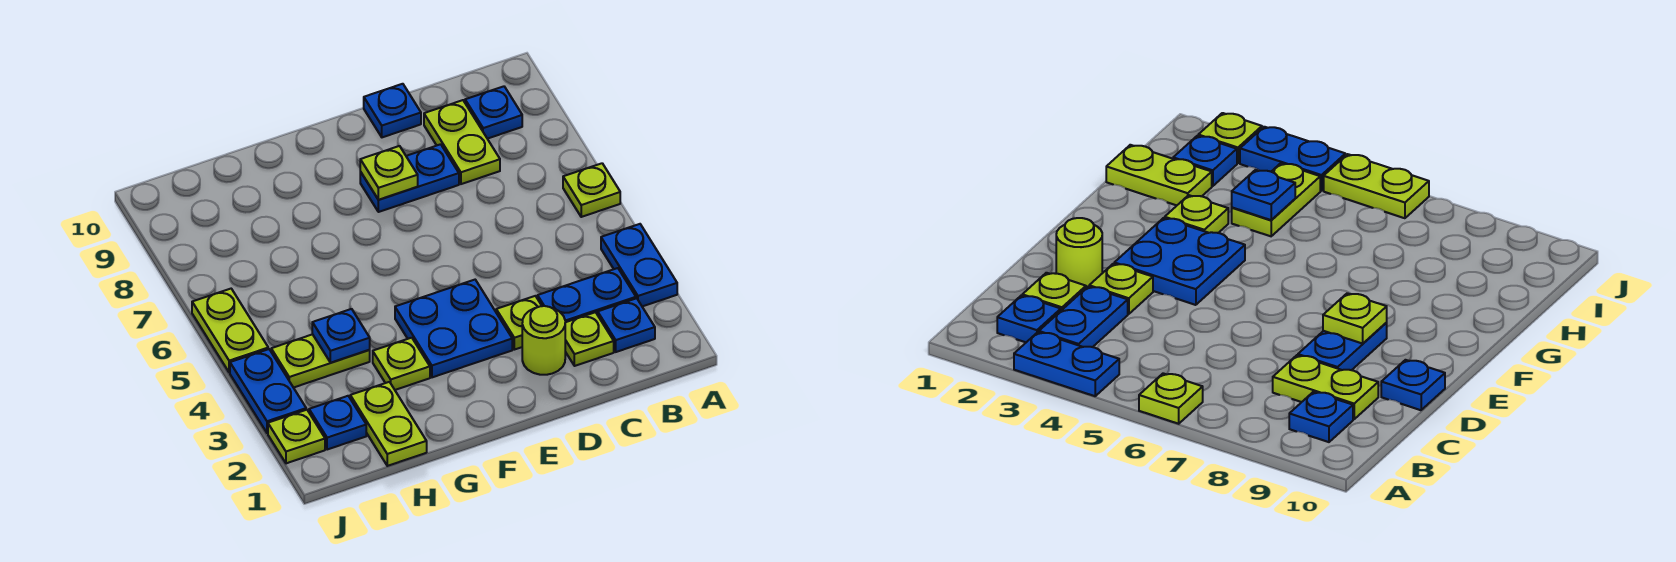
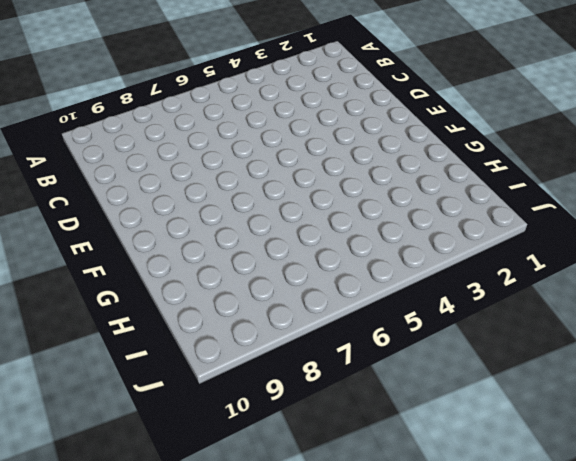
none -> blue plate A3:A4 level 1
none -> lime plate A6 level 1
none -> blue plate B2 level 1

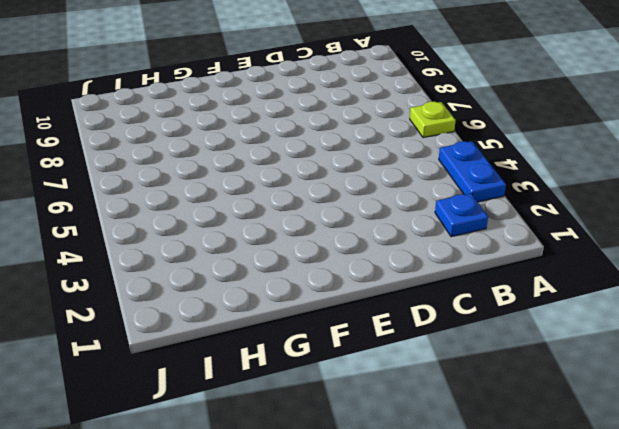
none -> blue plate B3:C3 level 1
none -> blue plate B9 level 1
none -> lime plate C2 level 1

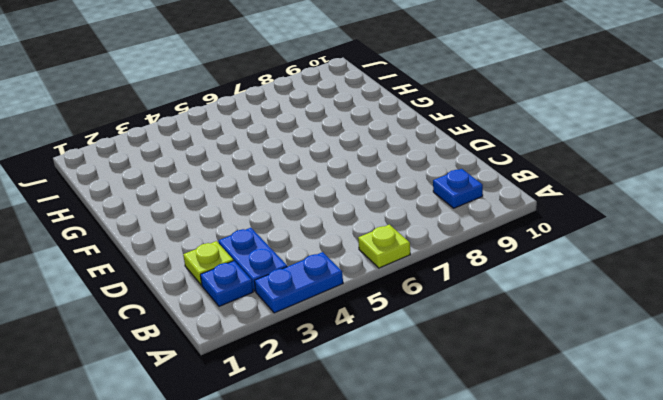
none -> lime plate C8:C9 level 1
none -> lime round brick D2 level 1
none -> lime plate D3 level 1

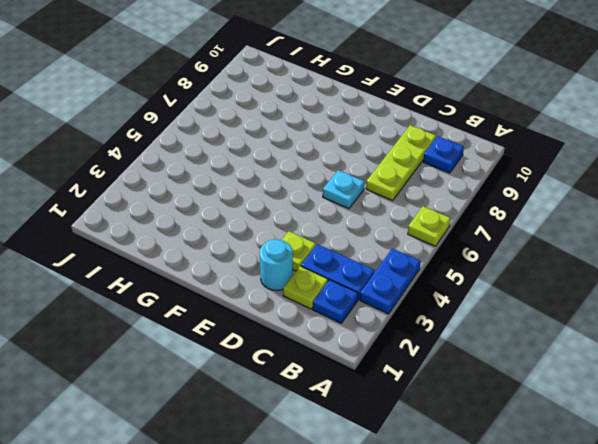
lime plate C7:C9 level 1 -> lime plate C8:C9 level 1
cyan round brick D2 level 1 -> lime round brick D2 level 1
cyan plate D6 level 1 -> none
none -> blue plate D8:E8 level 1
none -> blue plate D10 level 1
none -> blue plate E3:F4 level 1

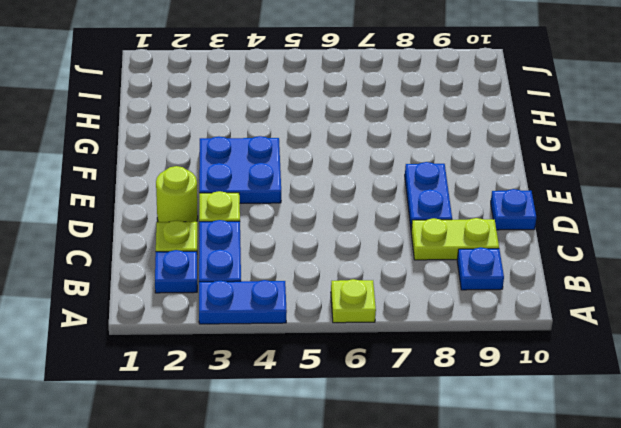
none -> lime plate G3 level 1
none -> lime plate H1:H2 level 1
none -> lime plate H4:I4 level 1

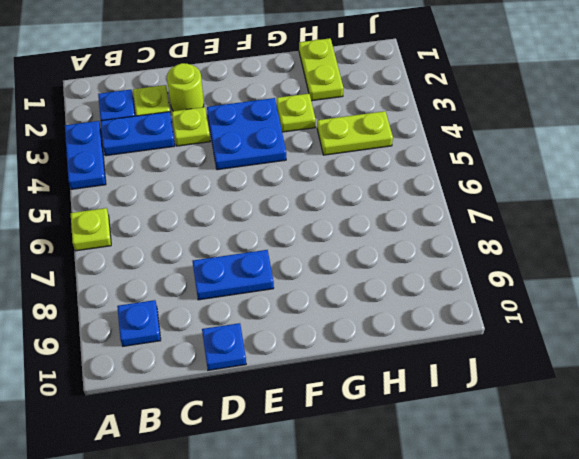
none -> lime plate C8:C9 level 1
none -> blue plate I2 level 1
none -> lime plate J2 level 1

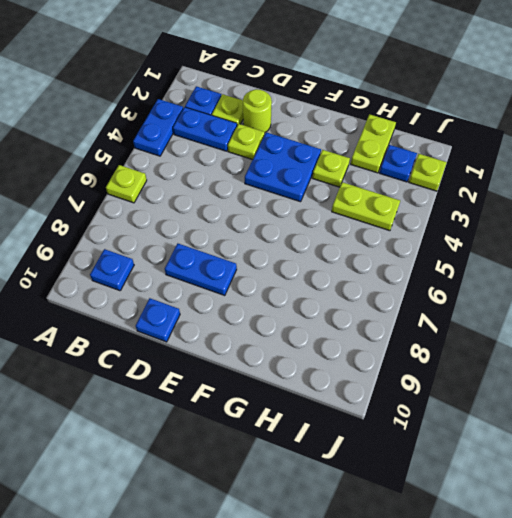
none -> lime plate C8:C9 level 1
none -> blue plate J3:J4 level 1
none -> lime plate J5:J6 level 1

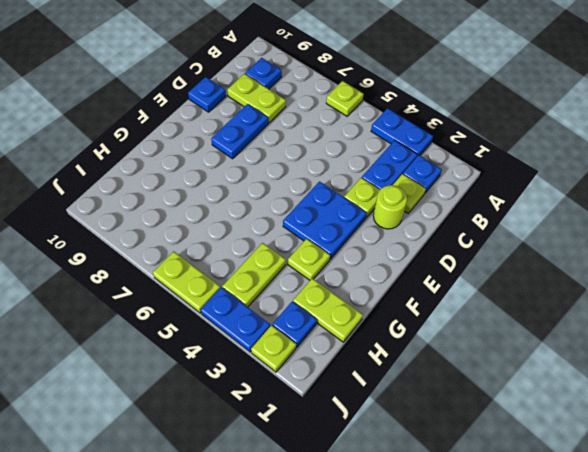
none -> lime plate E8 level 2
none -> blue plate H4 level 2

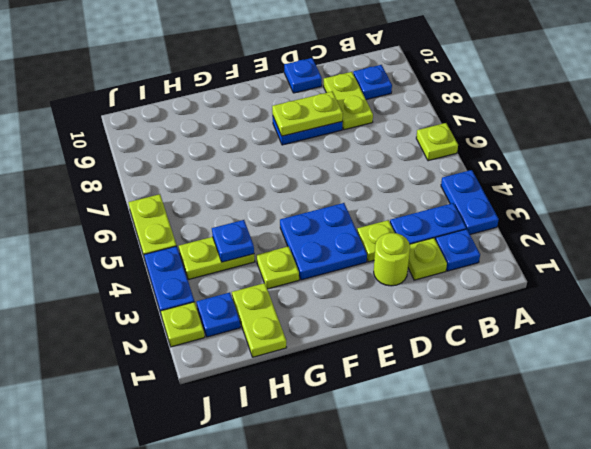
lime plate D8:E8 level 2 -> lime plate E8 level 2

